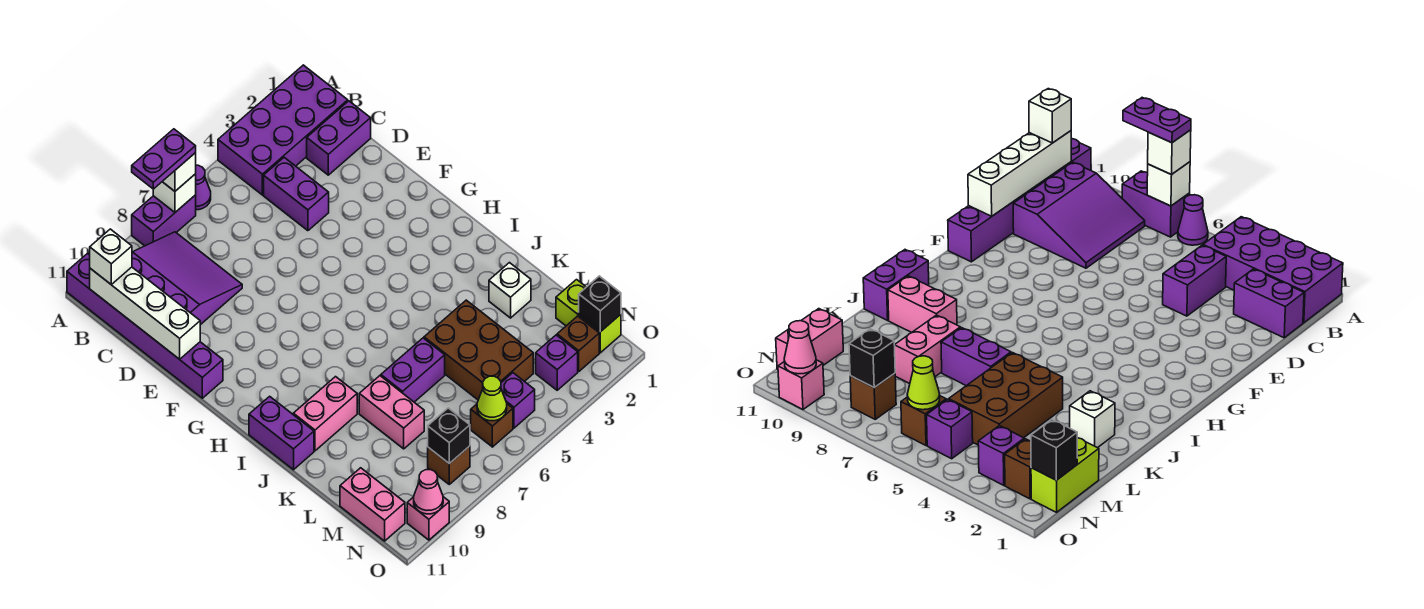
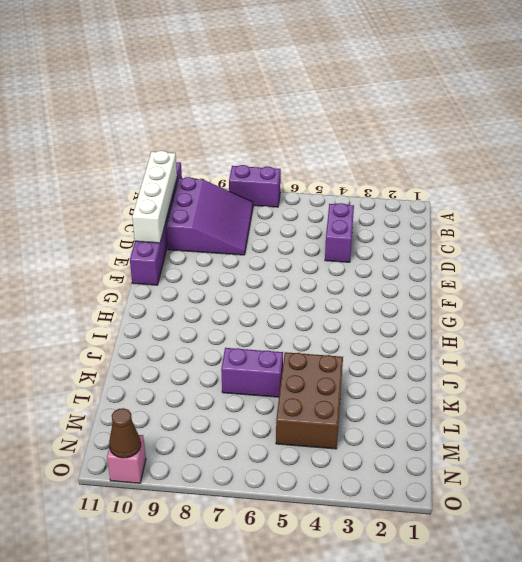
brown cone O10 level 2 -> pink cone O10 level 2
none -> purple brick A1:B4 level 1
none -> purple cone A6 level 1
none -> purple brick C1:C2 level 1
none -> purple brick I11:J11 level 1

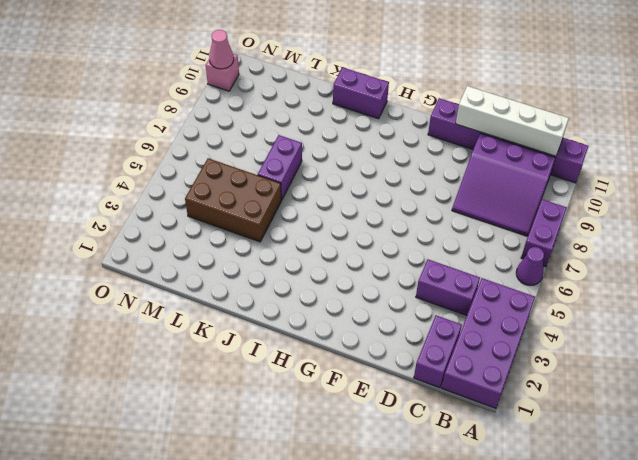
none -> pink brick J9:J10 level 1
none -> white brick K2 level 1
none -> pink brick K8:L8 level 1
none -> lime brick M1:N1 level 1

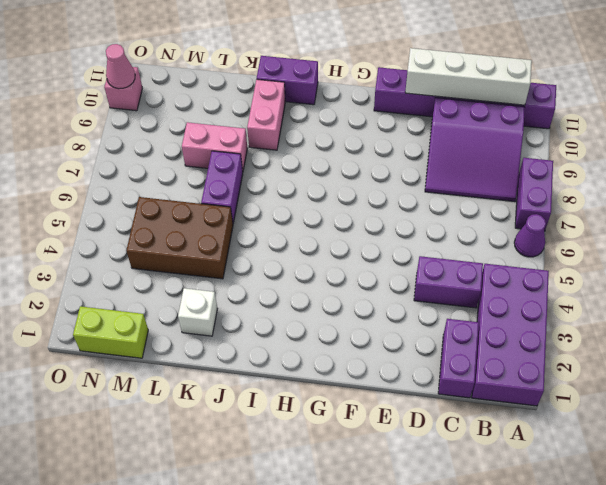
none -> pink brick M11:N11 level 1
none -> brown brick N2 level 1
none -> purple brick N3 level 1
none -> purple brick N5 level 1

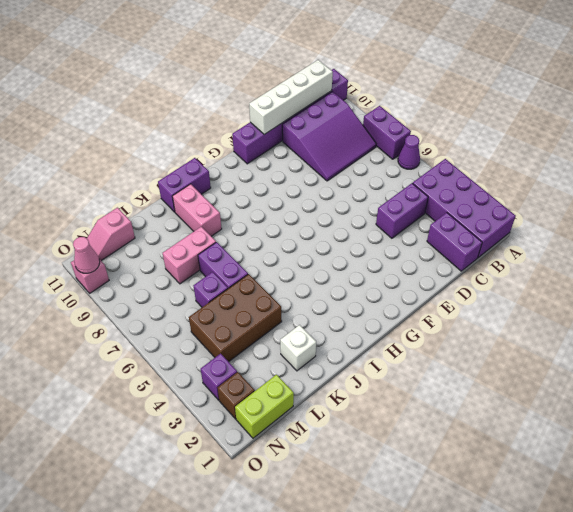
purple brick L6 level 1 -> purple brick N5 level 1
pink slope M11:N11 level 1 top M -> pink brick M11:N11 level 1
none -> brown brick N6 level 1
none -> brown brick N8 level 1
none -> white brick A7 level 2
none -> black brick N1 level 2

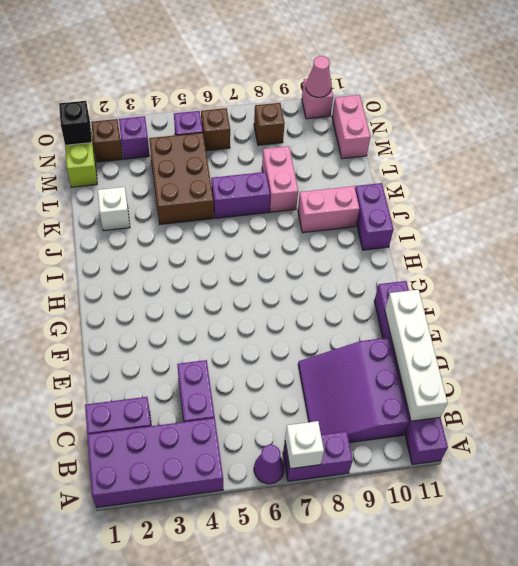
none -> lime cone N6 level 2
none -> black brick N8 level 2
none -> white brick A7 level 3
none -> white brick B11 level 3

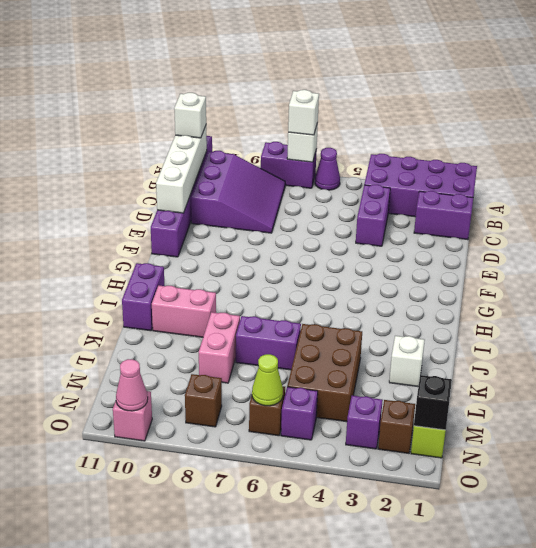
none -> pink brick M11:N11 level 1
none -> black brick N8 level 2
none -> purple plate A7:A8 level 4

